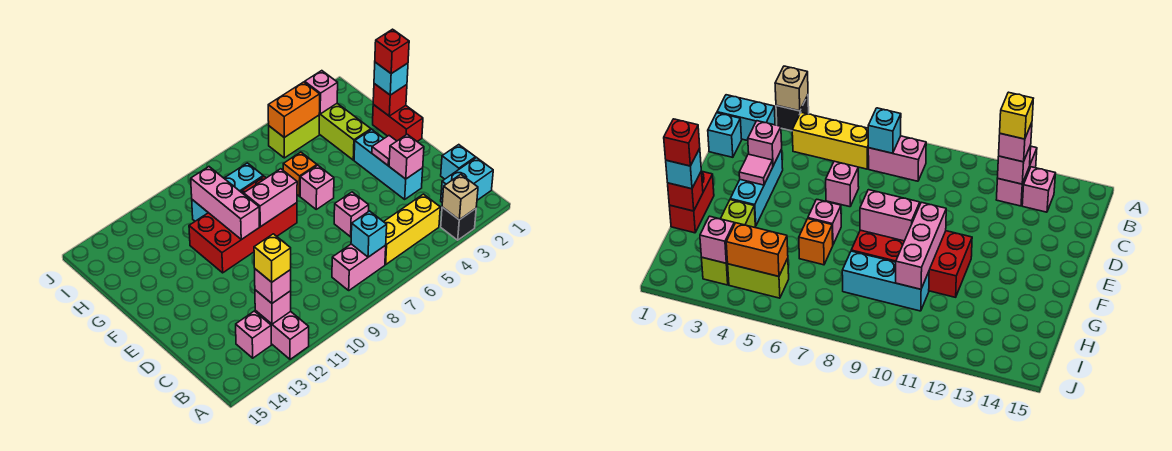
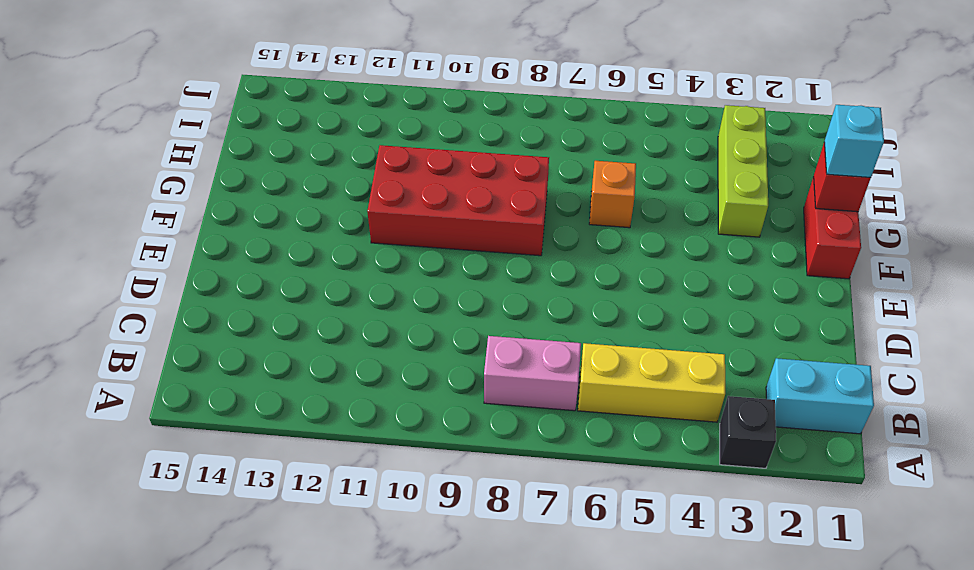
none -> pink brick A12:B12 level 1
none -> pink brick B13 level 1
none -> cyan brick C1 level 1
none -> cyan brick D3:F3 level 1

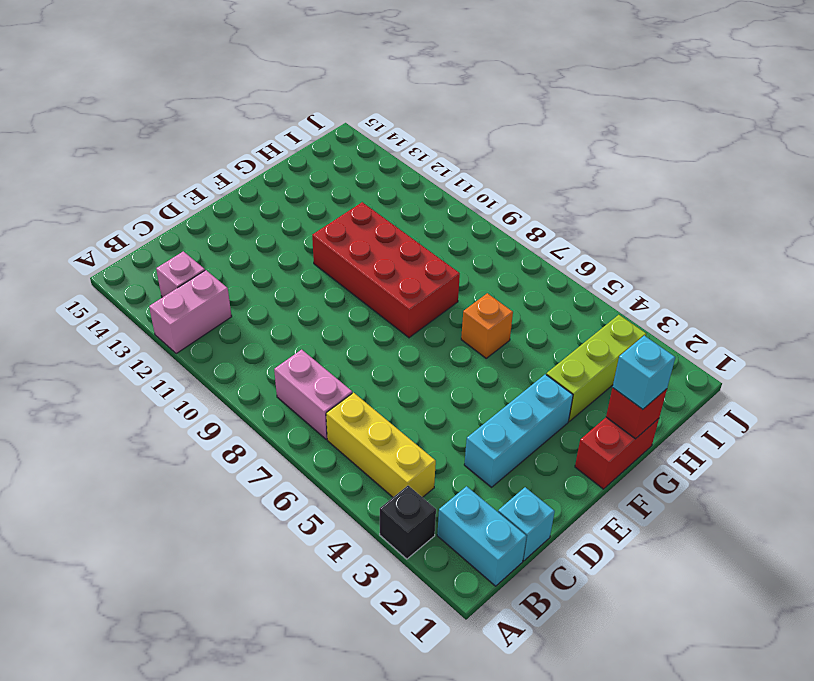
none -> pink brick D6 level 1
none -> pink brick F6 level 1
none -> cyan brick H8:H10 level 1
none -> lime brick I4:I5 level 1

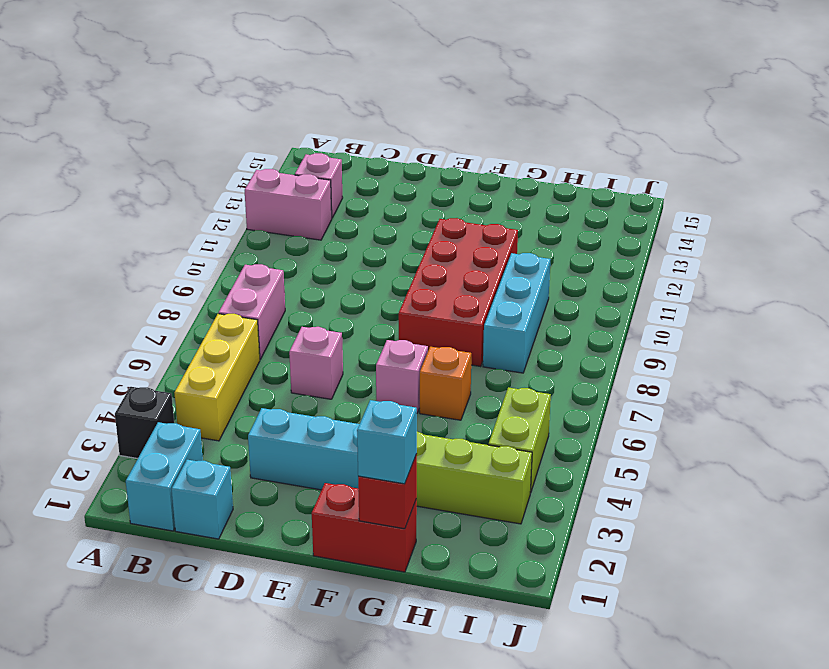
none -> tan brick A3 level 2
none -> cyan brick B7 level 2
none -> pink brick B12 level 2
none -> pink brick D3 level 2

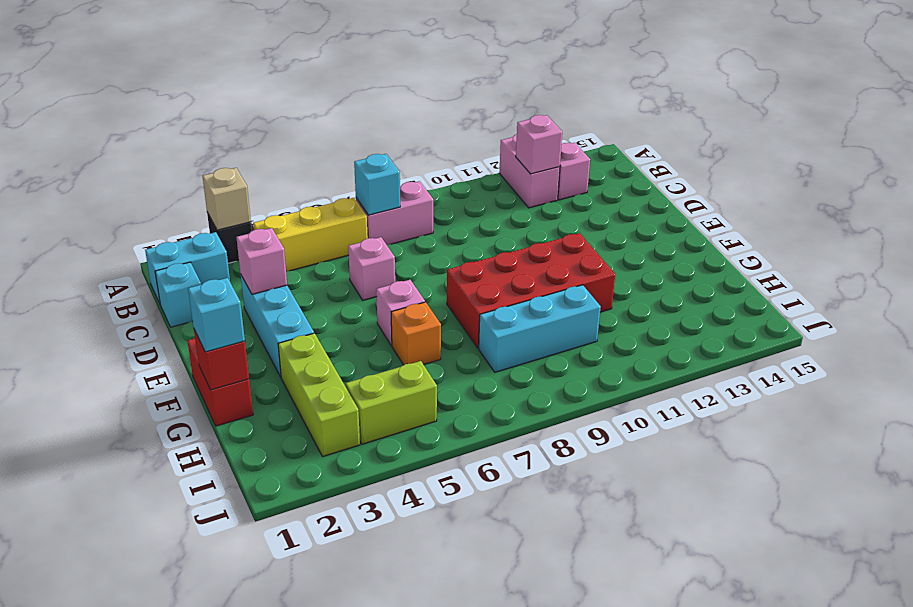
none -> pink tile E3 level 2
none -> pink brick F8:F9 level 2
none -> pink brick F10:H10 level 2
none -> pink brick I3 level 2

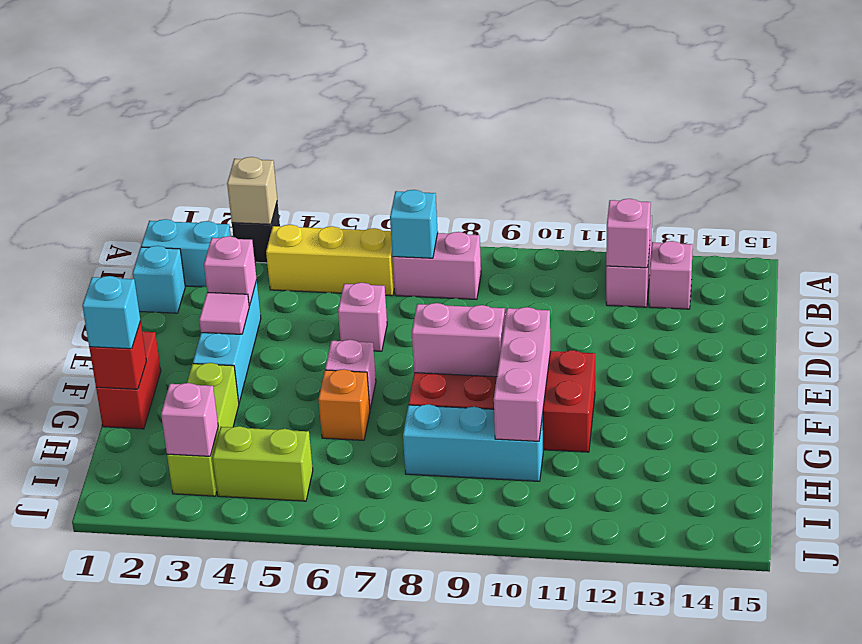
none -> orange brick I4:I5 level 2
none -> pink brick B12 level 3
none -> yellow brick B12 level 4
none -> red brick G1 level 4

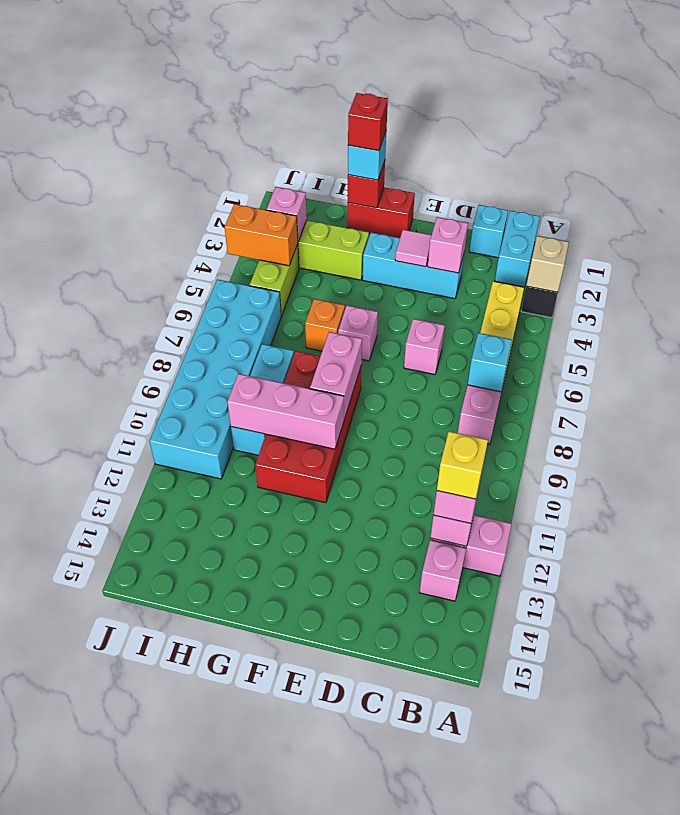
orange brick I4:J4 level 2 -> orange brick I4:I5 level 2
cyan brick I6:J11 level 1 -> none

